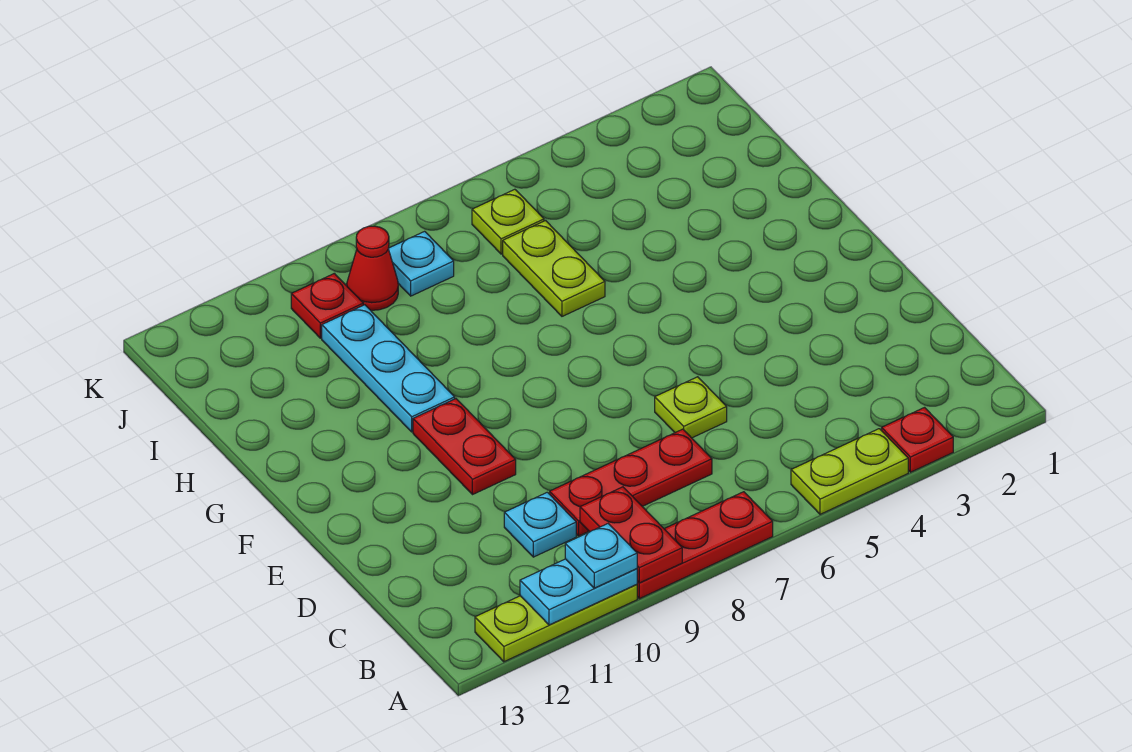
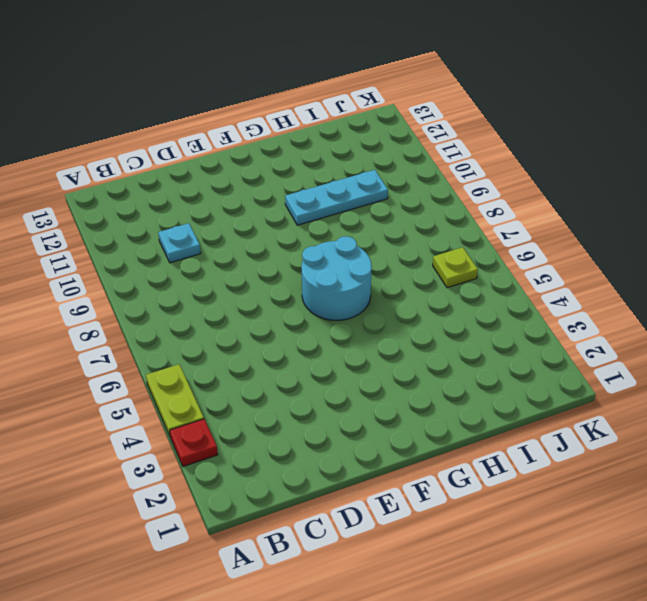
cyan round brick F6:G7 level 1 -> none
none -> red plate A7:A9 level 1
none -> lime plate A10:A12 level 1
none -> red plate C7:C9 level 1

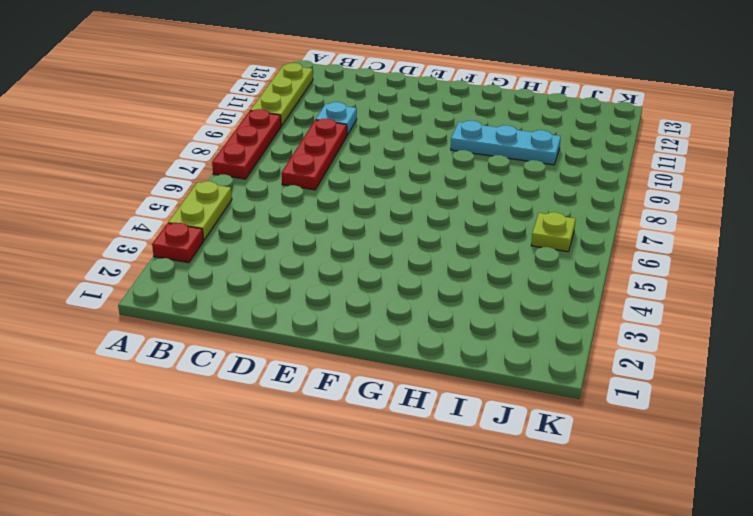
none -> lime plate D6 level 1
none -> red plate E10:F10 level 1
none -> lime plate H6:I6 level 1

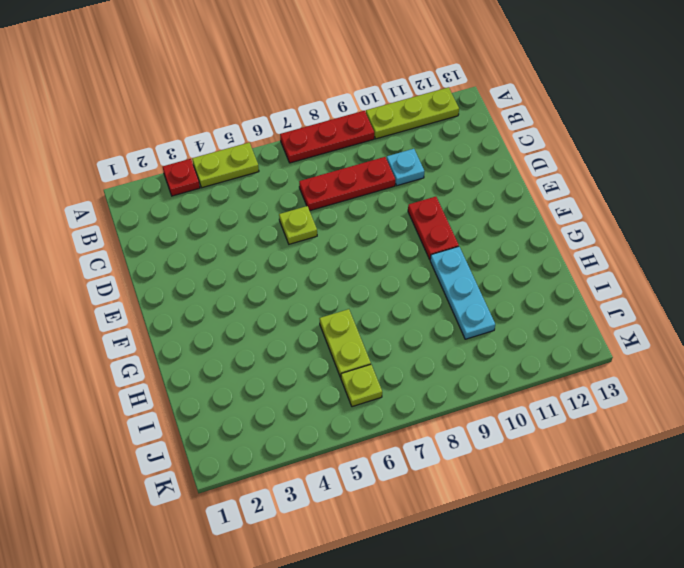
none -> cyan plate J8 level 1
none -> red cone J9 level 1
none -> red plate J10 level 1

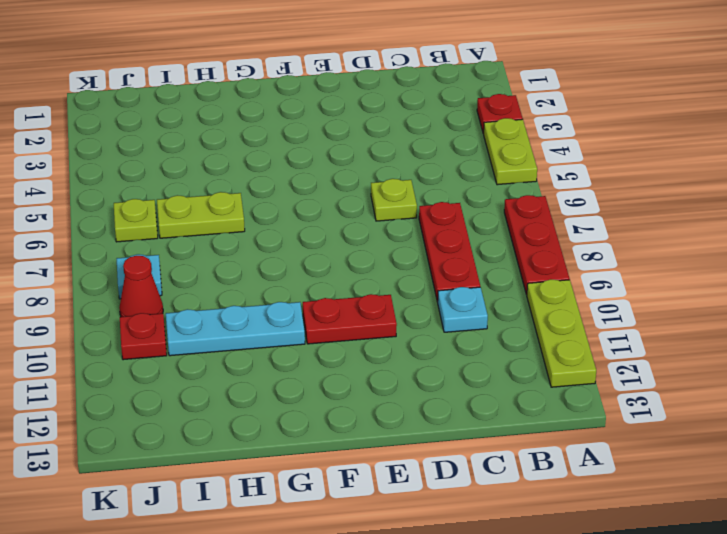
none -> red plate A9:B9 level 2
none -> cyan plate A10:A11 level 2
none -> cyan plate A10 level 3

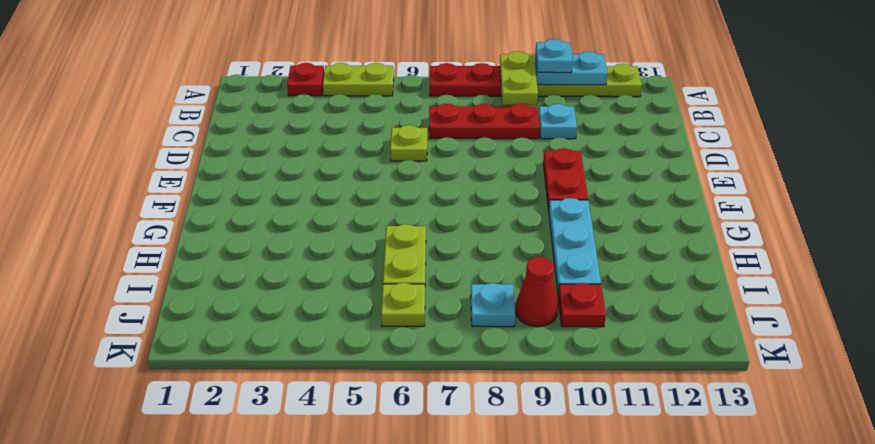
lime plate A9:B9 level 2 -> red plate A9:B9 level 2

